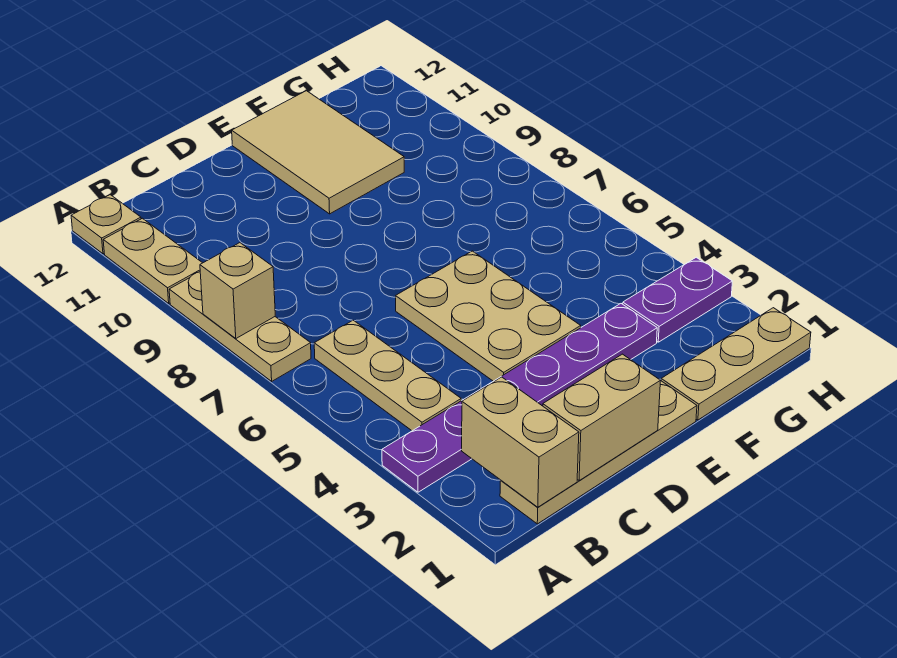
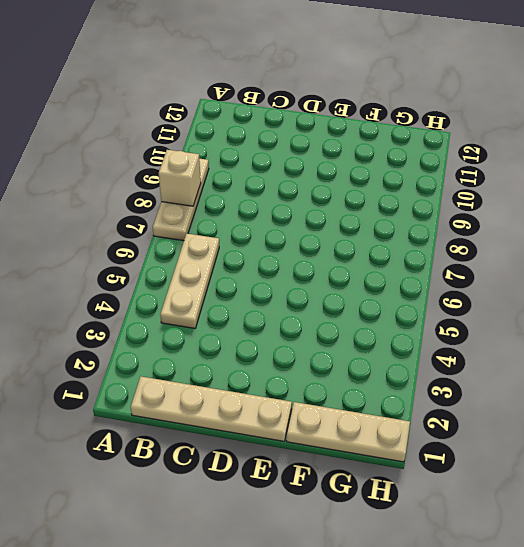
none -> purple plate A3:F3 level 1
none -> tan plate A10:A11 level 1
none -> tan plate A12 level 1

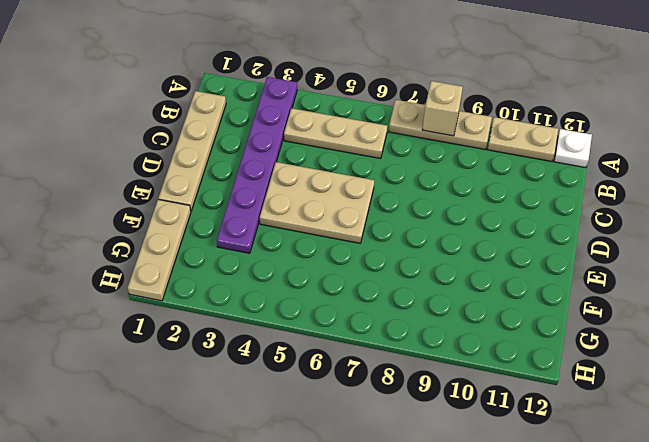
white plate A12 level 1 -> tan plate A12 level 1
none -> tan tile E10:F12 level 1
none -> purple plate G3:H3 level 1
none -> tan brick B1:B2 level 2

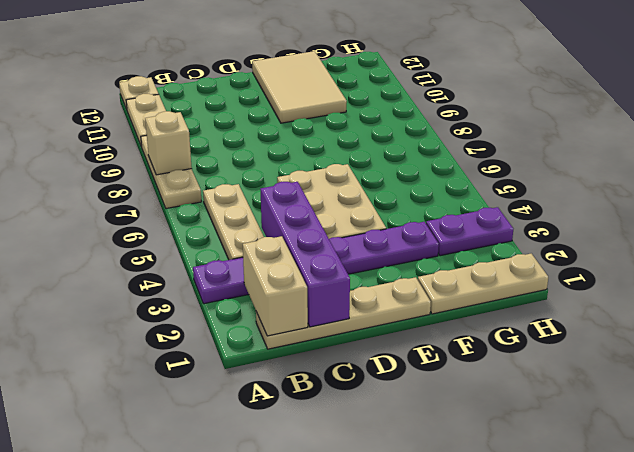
purple brick C1:C4 level 2 -> tan brick C1:D1 level 2

